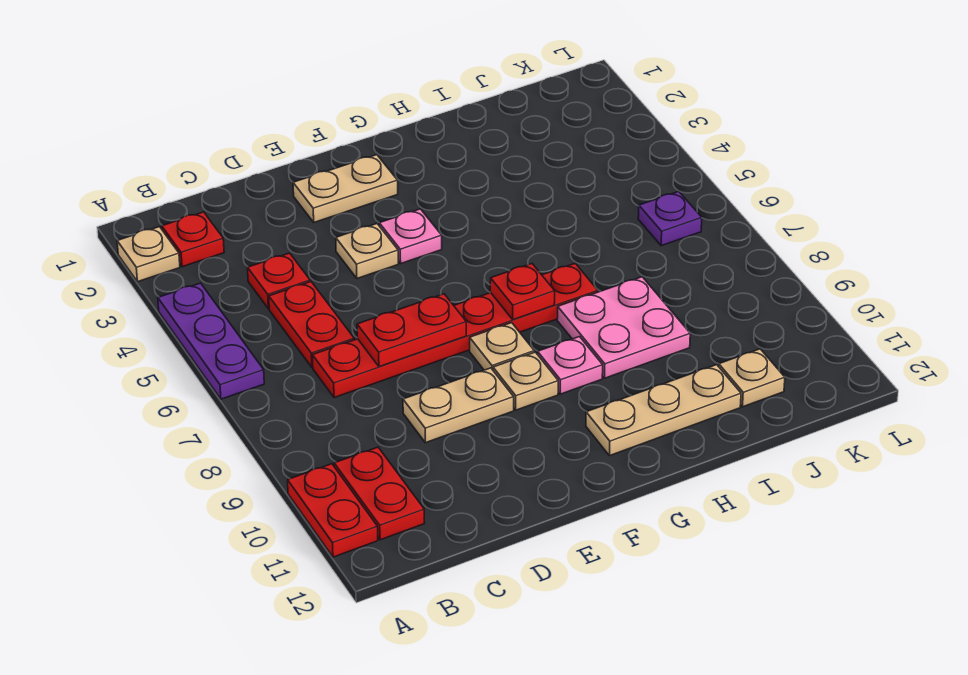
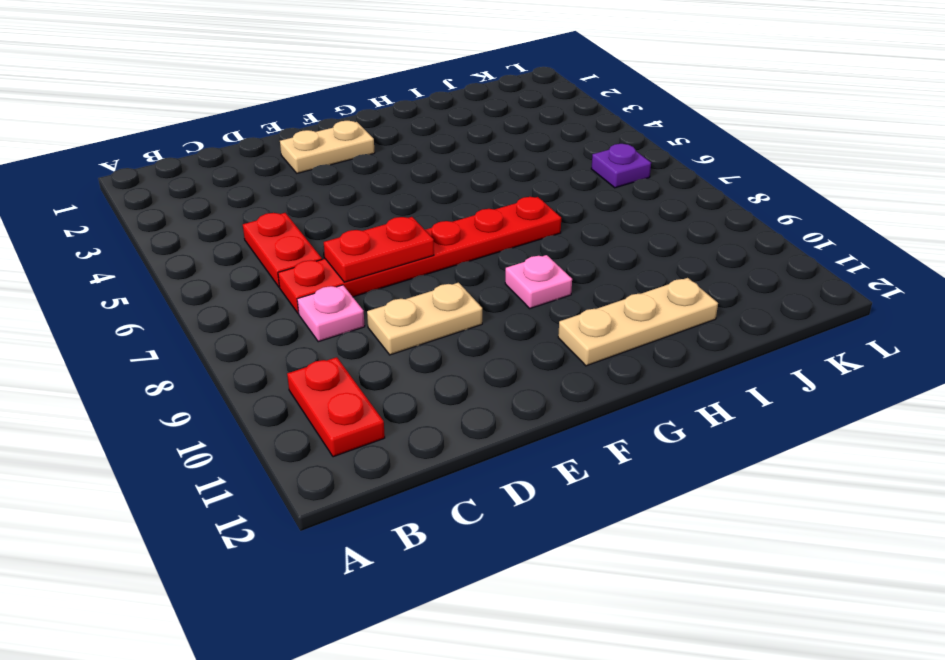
pink plate C8 level 1 -> pink plate F4 level 1
none -> tan plate A2 level 1
none -> purple plate A4:A6 level 1
none -> red plate A10:A11 level 1

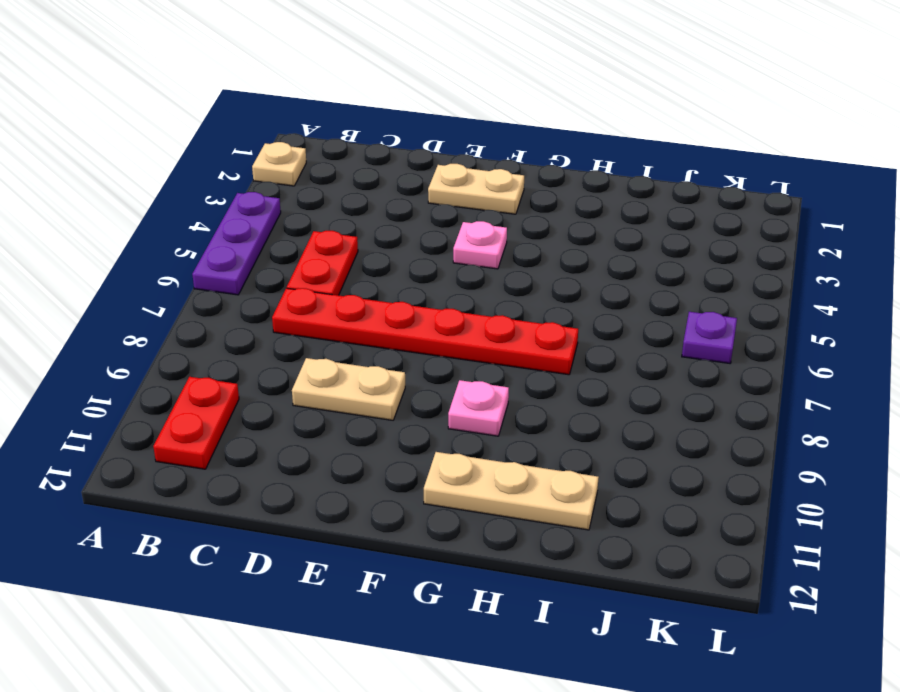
none -> red plate A10:A11 level 1
none -> red plate B2 level 1
none -> red plate C4 level 1

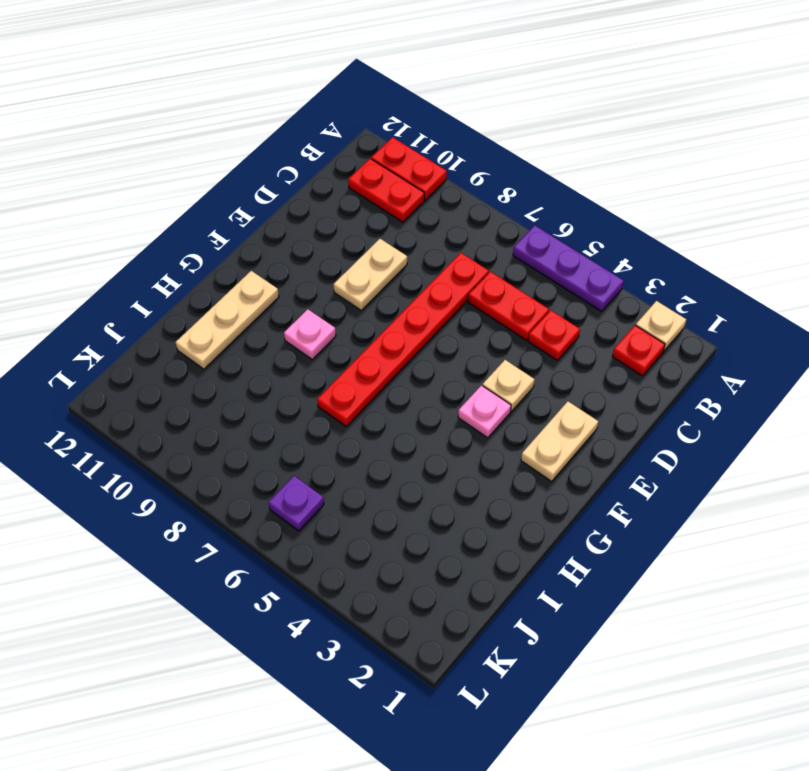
none -> tan plate F8 level 1
none -> tan plate F9 level 1
none -> pink plate H8:I9 level 1

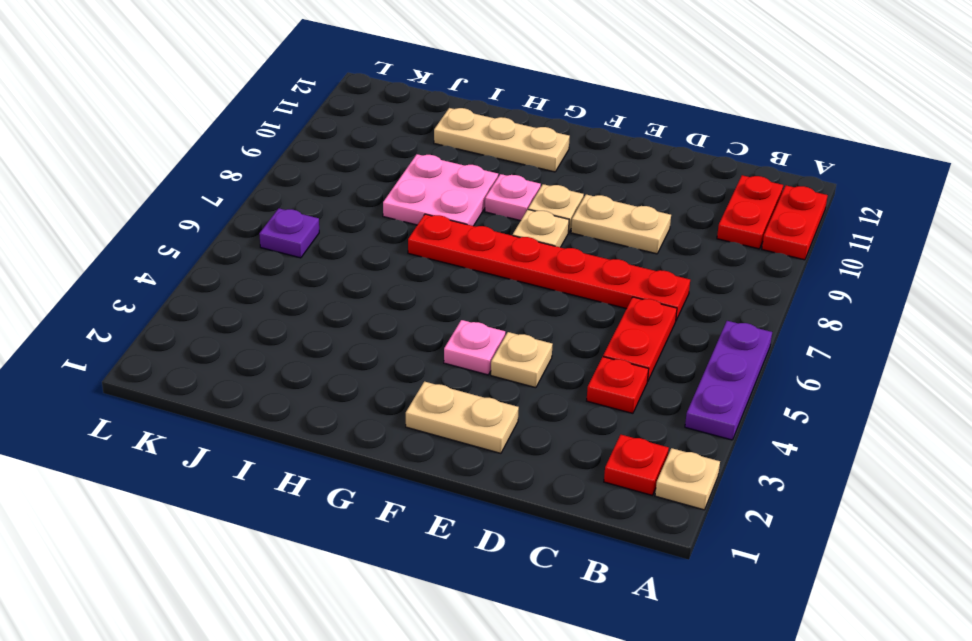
none -> tan plate J11 level 1
none -> red plate D7:E7 level 2
none -> red plate G7 level 2

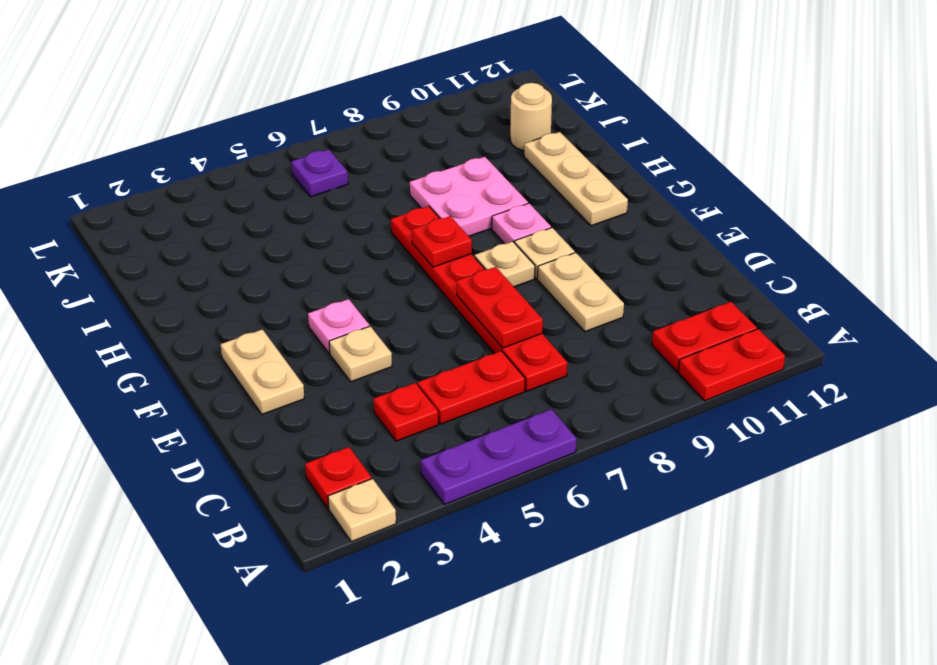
tan round brick J11 level 1 -> tan plate J11 level 1

